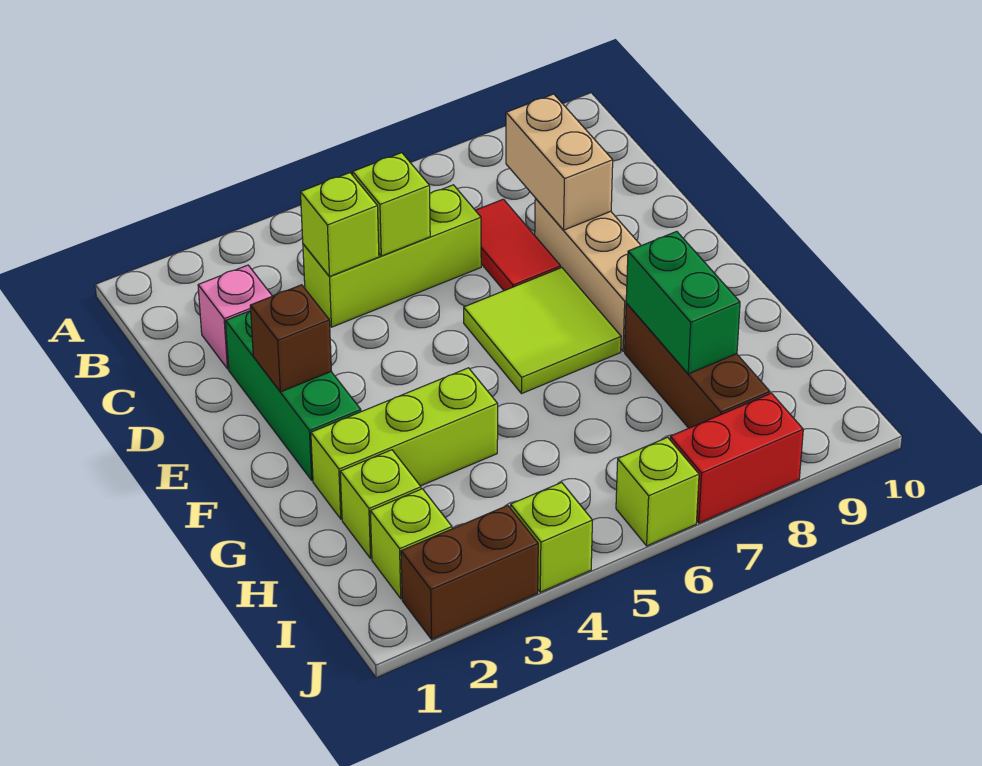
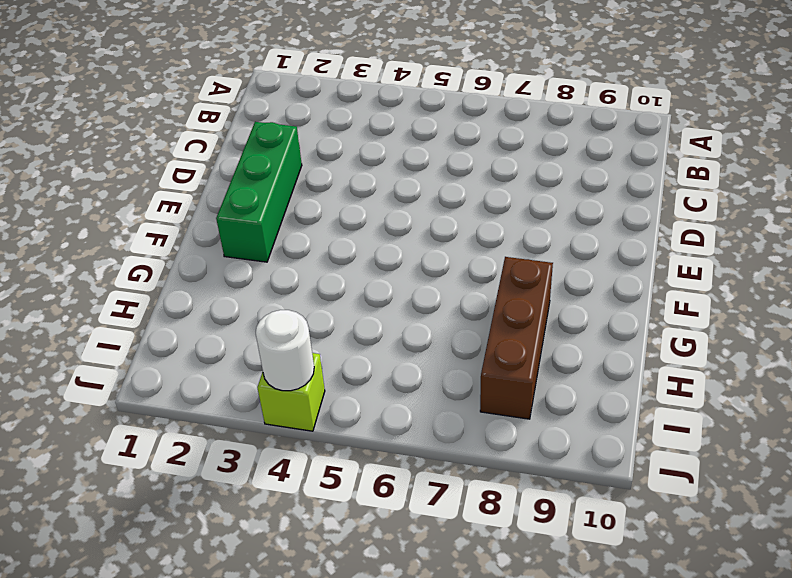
white round brick J4 level 2 -> none
none -> pink brick C2 level 1
none -> lime brick C4:C6 level 1
none -> red tile C7:D7 level 1

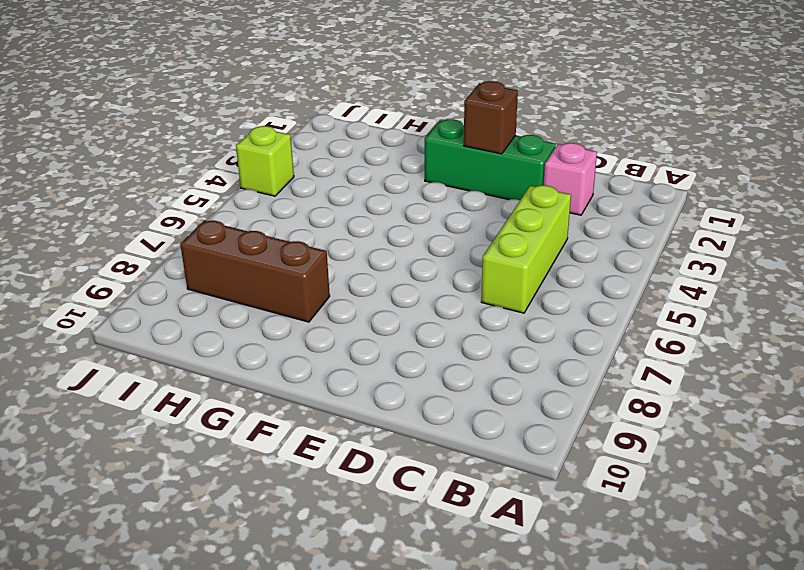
none -> red tile C7:D7 level 1
none -> tan brick D8:F8 level 1
none -> lime tile E6:F7 level 1

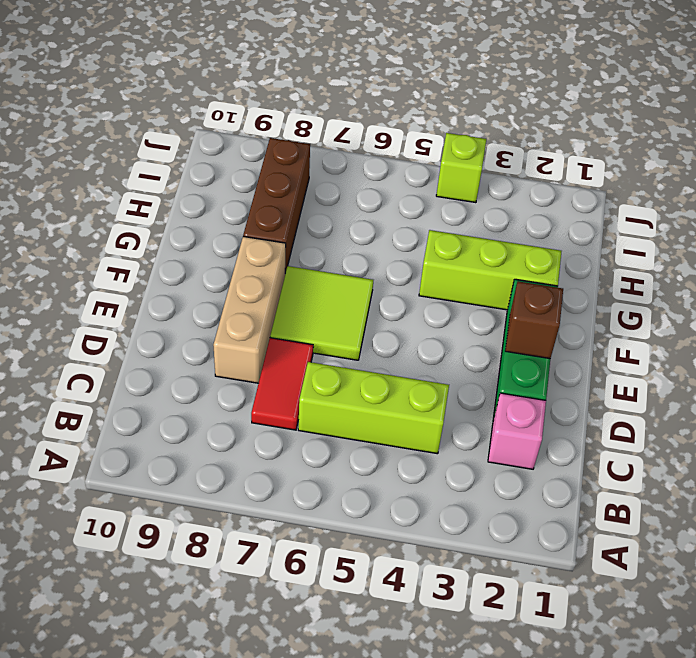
none -> lime brick H2 level 1
none -> lime brick I2 level 1
none -> brown brick J2:J3 level 1

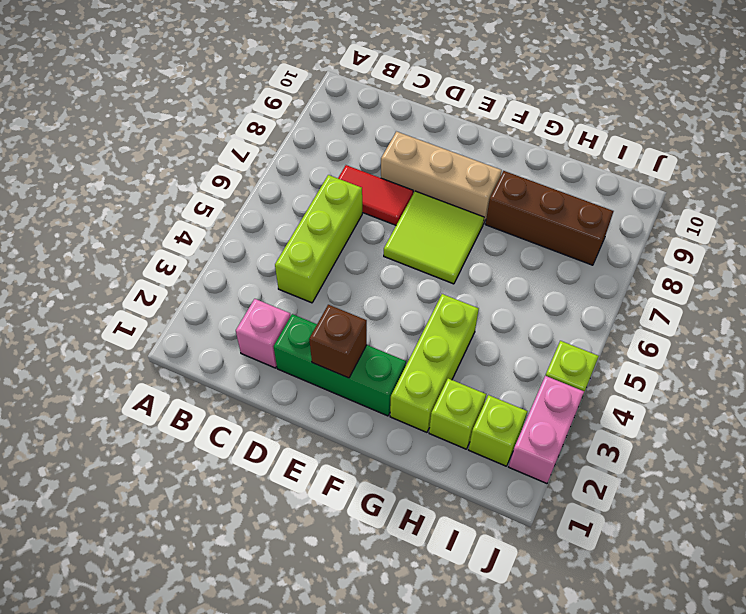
pink brick J2:J3 level 1 -> brown brick J2:J3 level 1
none -> lime brick J6 level 1
none -> red brick J7:J8 level 1
none -> lime brick C4 level 2

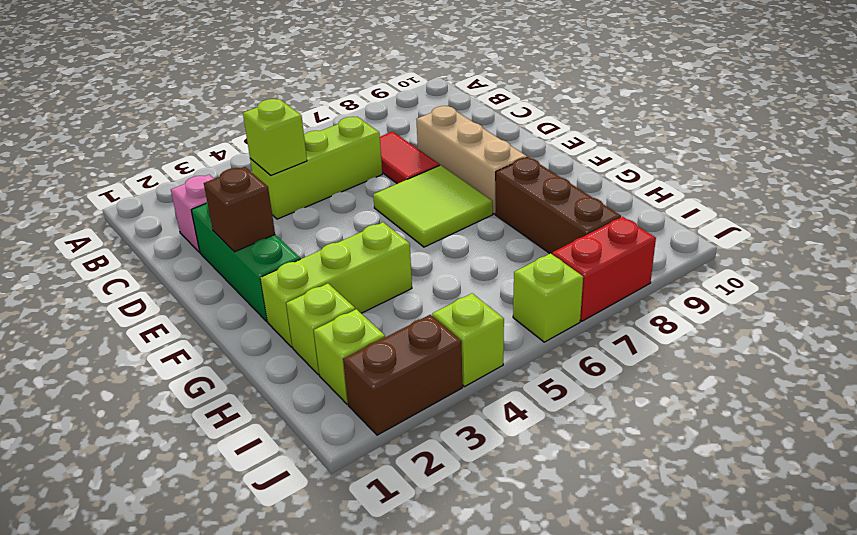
none -> lime brick C5 level 2
none -> tan brick C8:D8 level 2
none -> green brick G8:H8 level 2

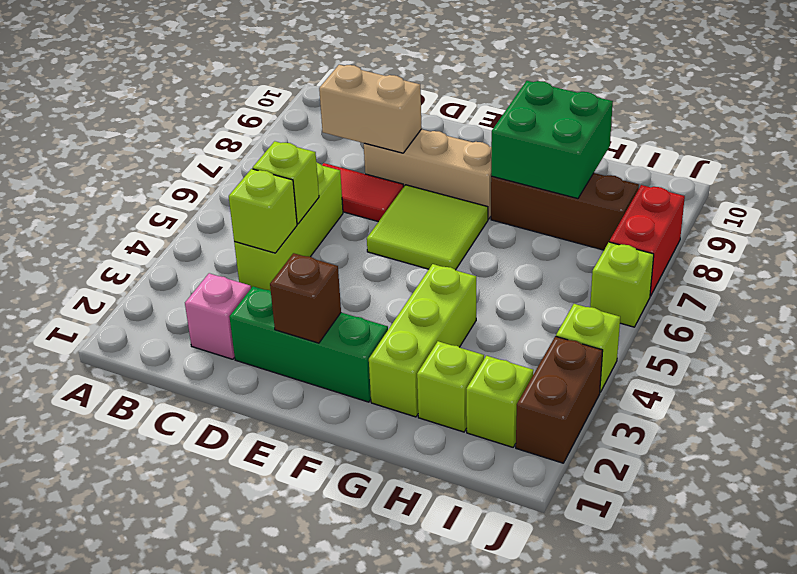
green brick G8:H9 level 2 -> green brick G8:H8 level 2

